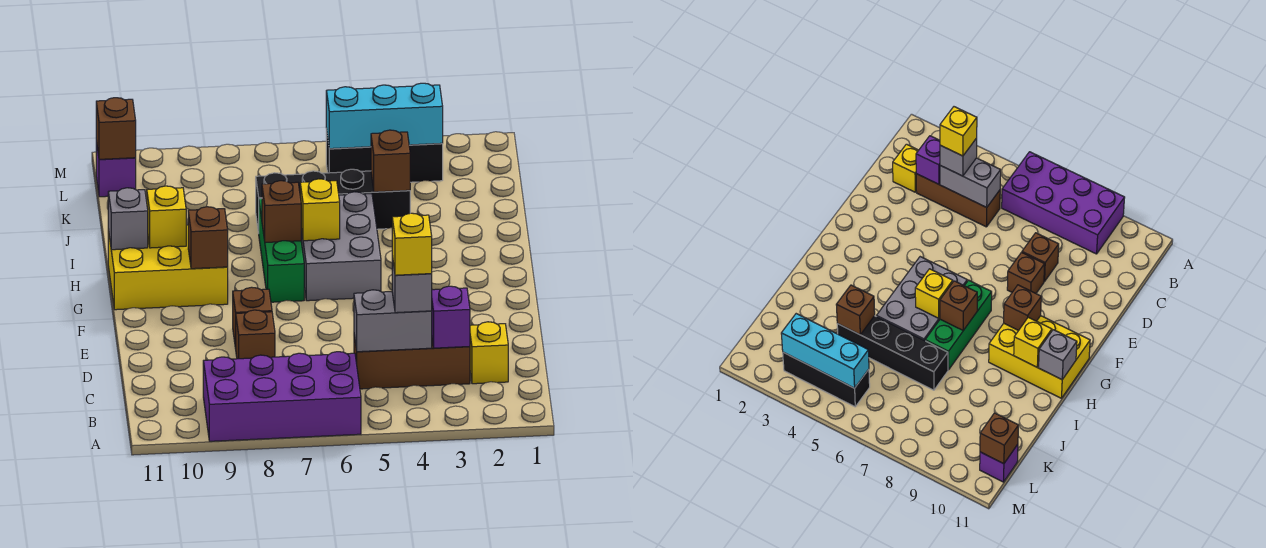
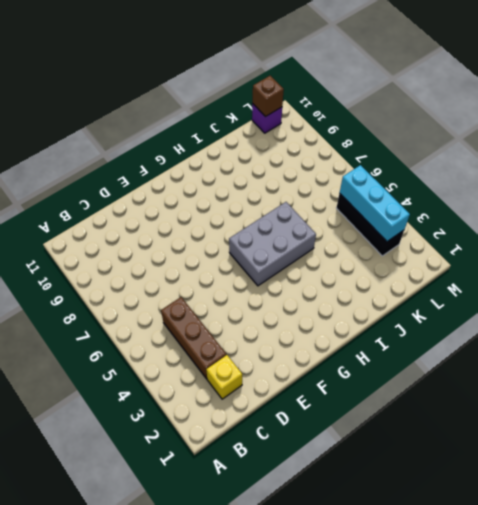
none -> purple brick A6:B9 level 1
none -> brown brick D8 level 1
none -> brown brick E8 level 1

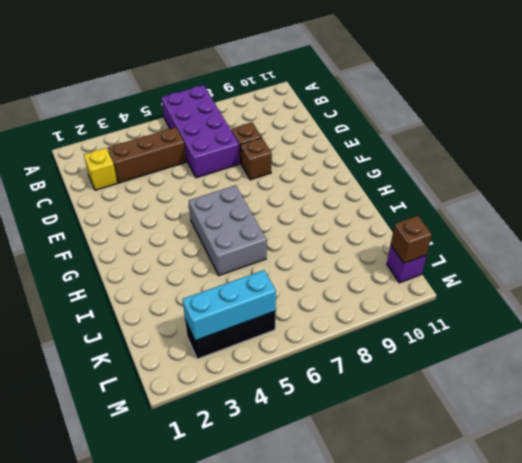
purple brick A6:D7 level 1 -> purple brick A6:B9 level 1
none -> green brick G7:I7 level 1
none -> yellow brick G9:H11 level 1
none -> black brick J4:J7 level 1

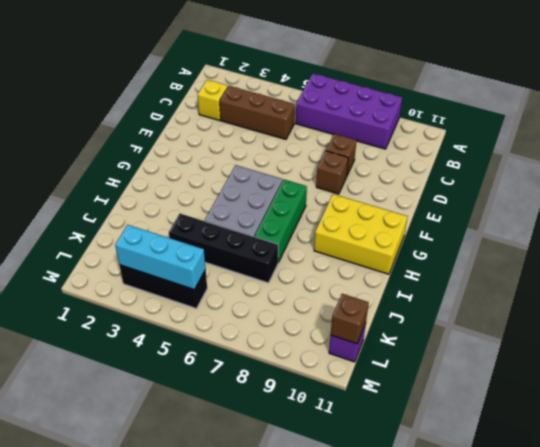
none -> purple brick C3 level 2
none -> grey brick C4:C5 level 2
none -> brown brick G9 level 2

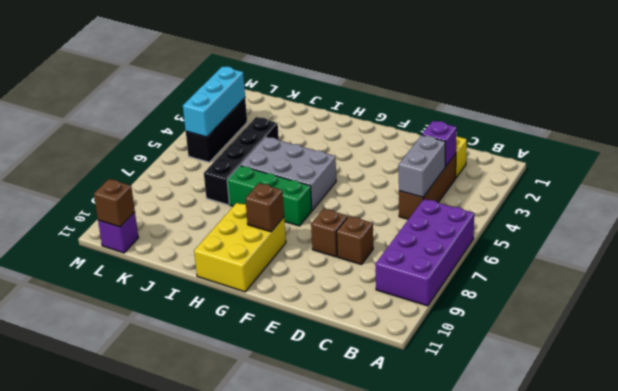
none -> yellow brick H6 level 2
none -> brown brick H7 level 2
none -> yellow brick H10 level 2

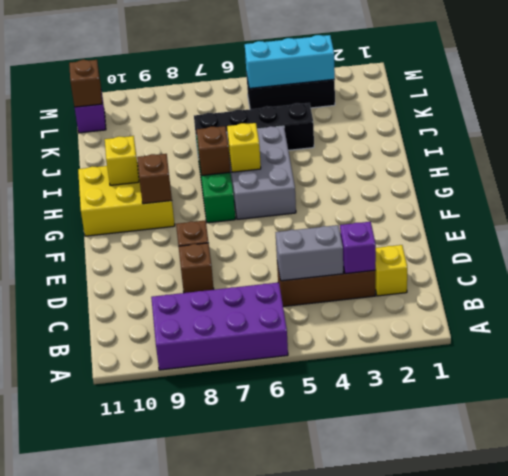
none -> grey brick H11 level 2
none -> brown brick J4 level 2
none -> grey brick C4 level 3

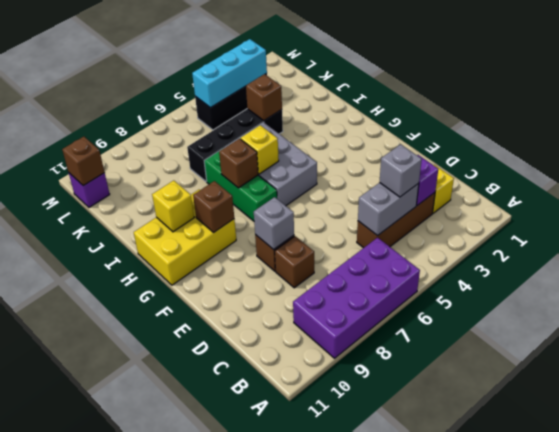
grey brick E8 level 2 -> grey brick H11 level 2
none -> yellow brick C4 level 4

